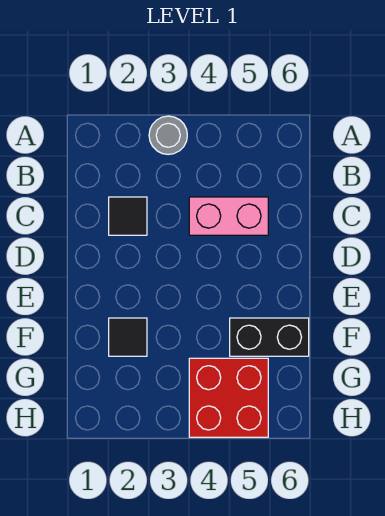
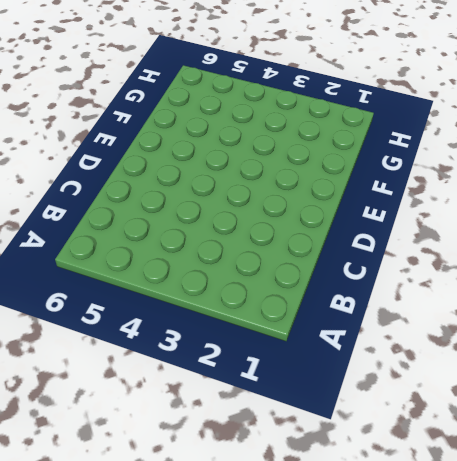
none -> grey round brick A3 level 1
none -> black tile C2 level 1

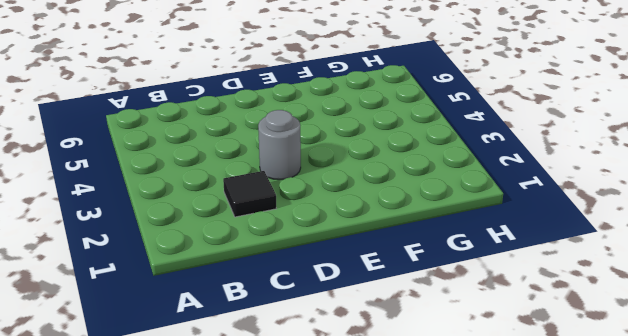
grey round brick D3 level 1 -> grey round brick A3 level 1
none -> pink brick C4:C5 level 1
none -> black tile F2 level 1

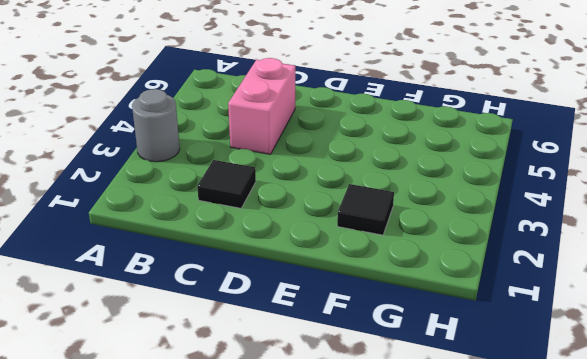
none -> black brick F5:F6 level 1
none -> red brick G4:H5 level 1

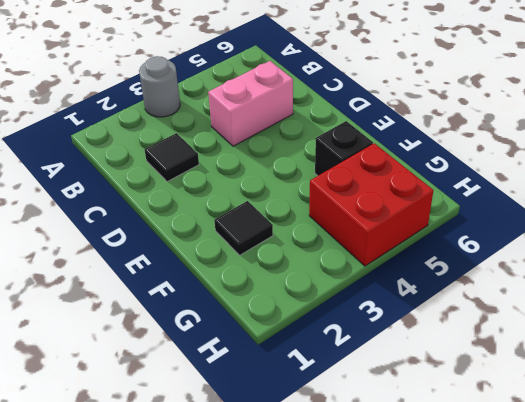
black brick F5 level 1 -> black brick F5:F6 level 1

